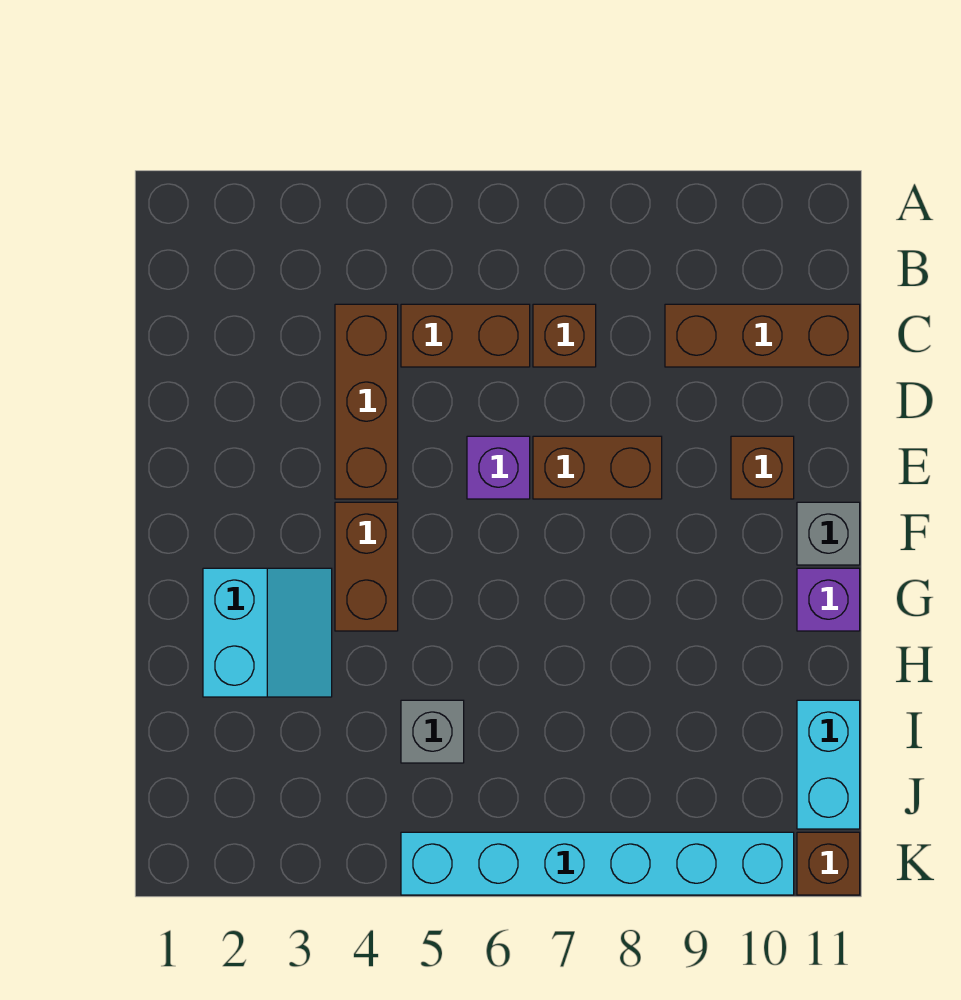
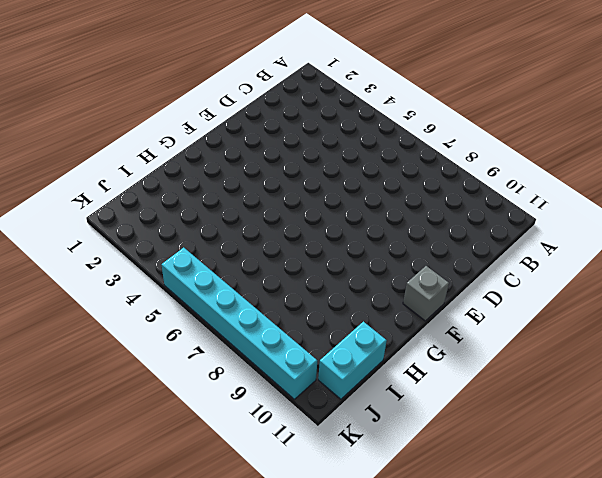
none -> brown brick C4:E4 level 1
none -> brown brick C5:C6 level 1
none -> brown brick C7 level 1

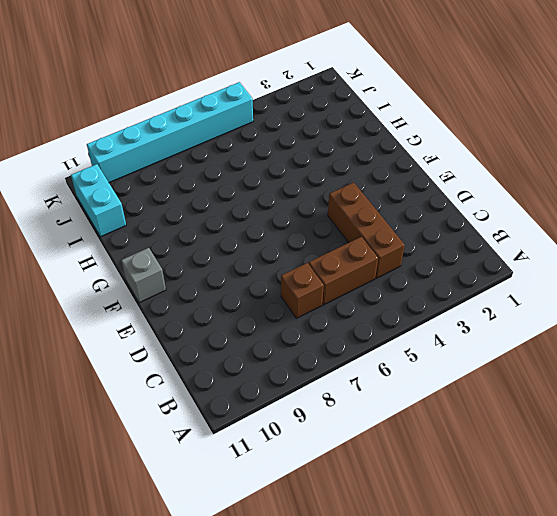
none -> brown brick C9:C11 level 1
none -> purple brick E6 level 1
none -> brown brick E7:E8 level 1

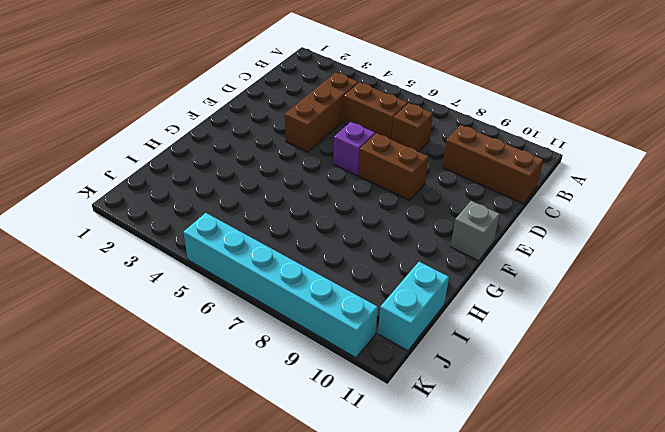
none -> brown brick E10 level 1
none -> brown brick F4:G4 level 1
none -> cyan slope G2:H3 level 1 top 2

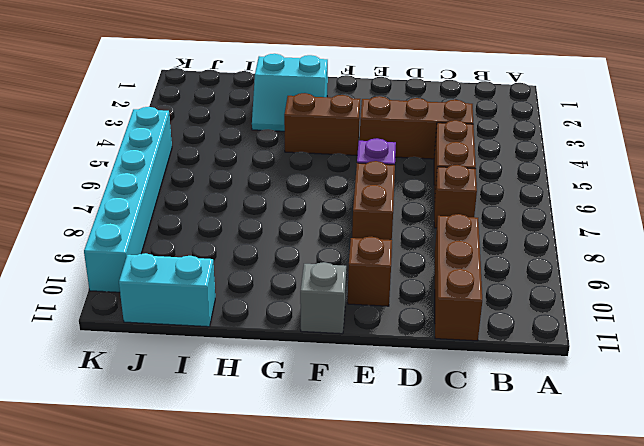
none -> purple brick G11 level 1
none -> grey brick I5 level 1
none -> brown brick K11 level 1

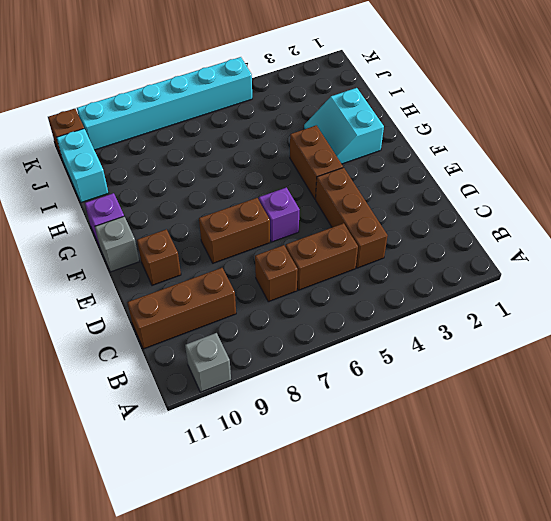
grey brick A10 level 1 -> grey brick I5 level 1

